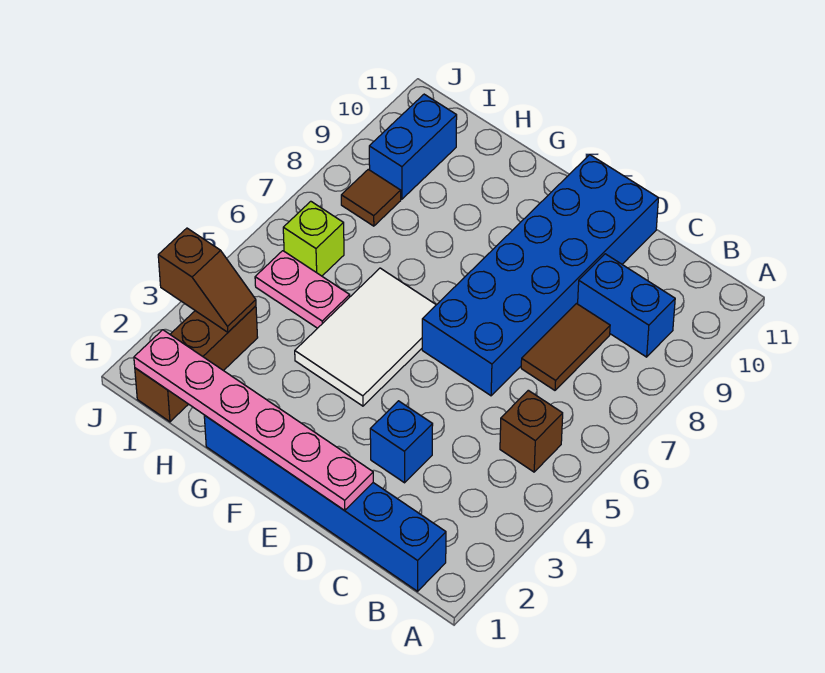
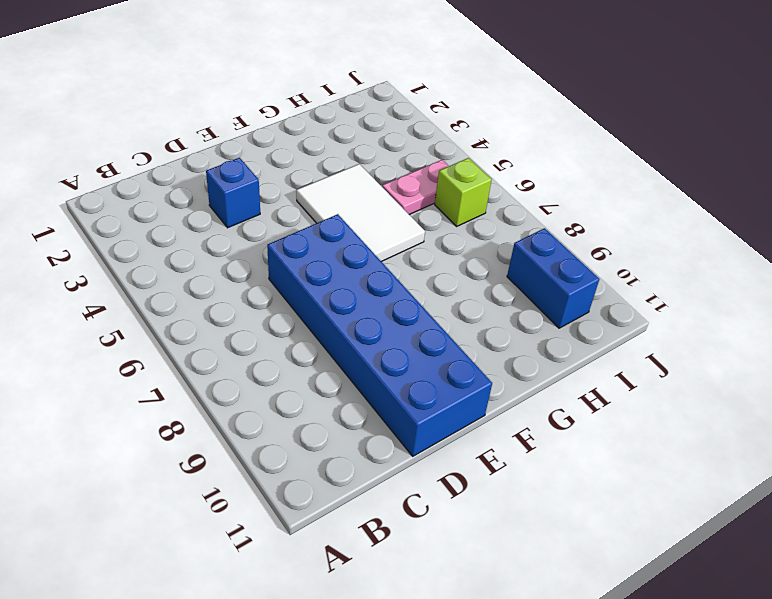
none -> blue brick B1:G1 level 1
none -> brown brick B5 level 1
none -> blue brick B9:C9 level 1

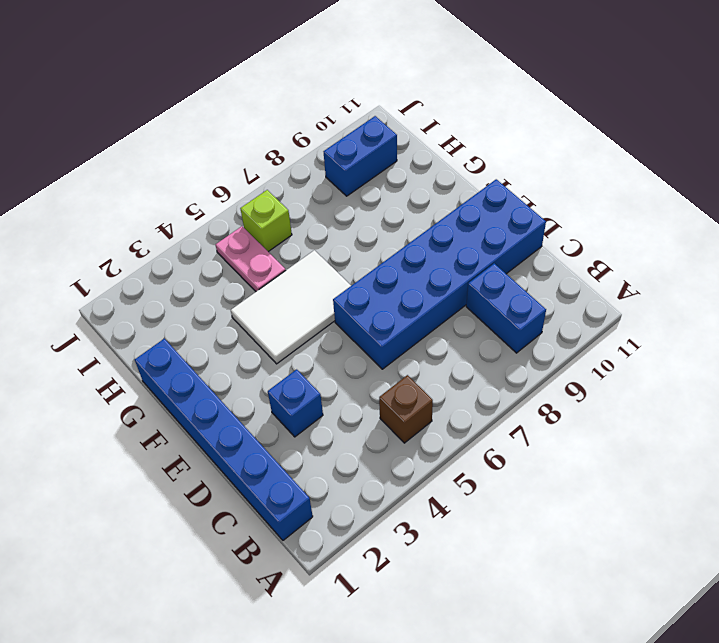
none -> brown tile C7:C8 level 1
none -> brown brick I1:I3 level 1
none -> brown tile I8 level 1

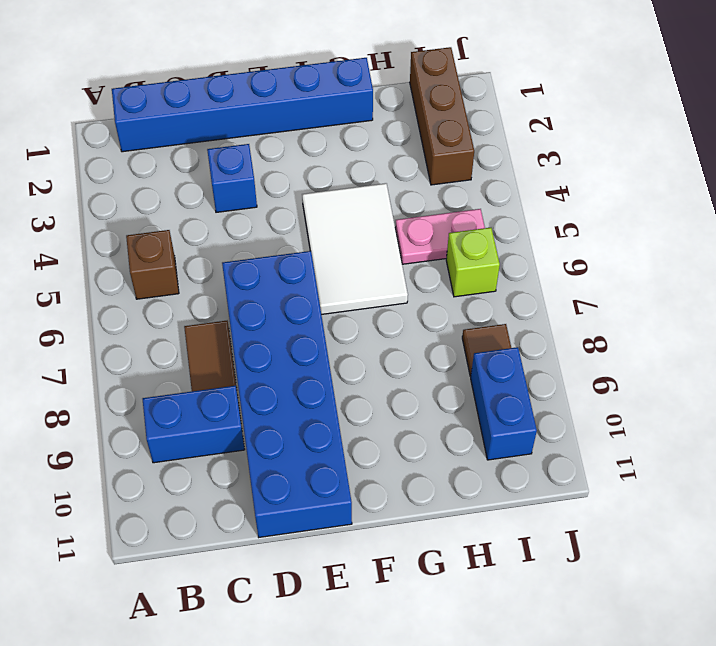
none -> pink plate D1:I1 level 2
none -> brown slope I3:J3 level 2 top J

